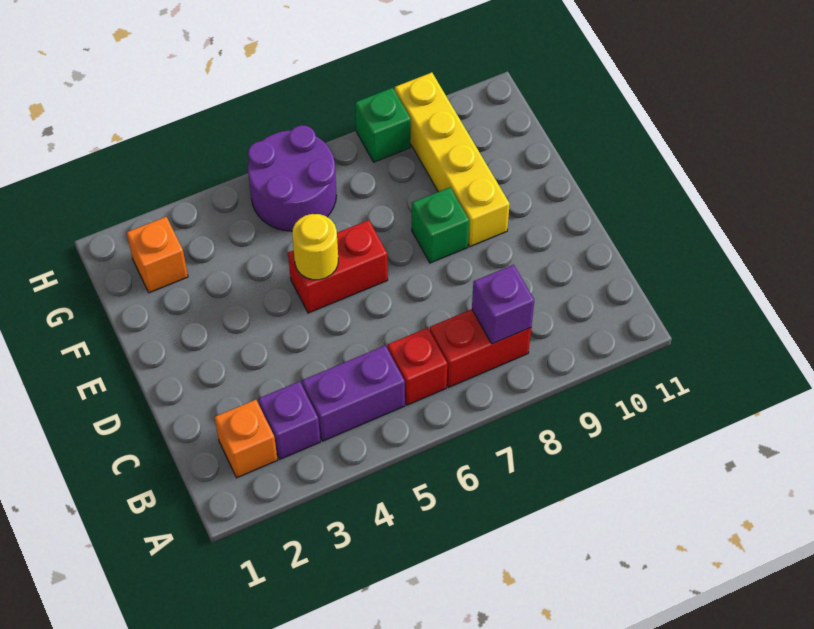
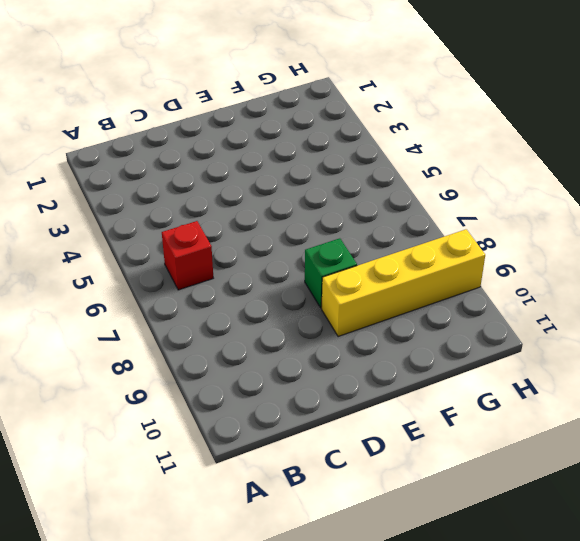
none -> orange brick B2 level 1
none -> purple brick B3 level 1
none -> purple brick B4:B5 level 1

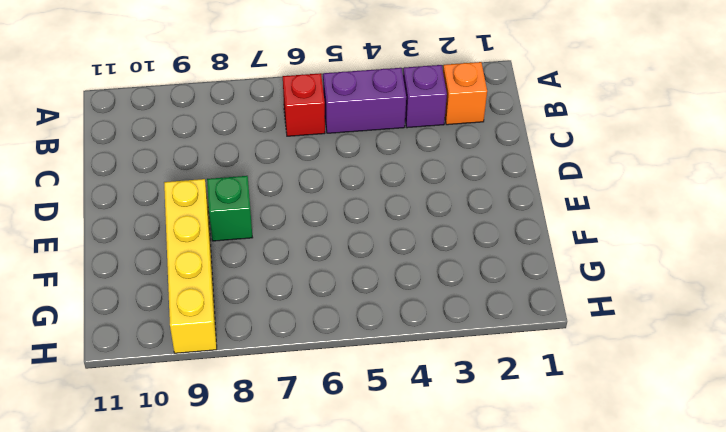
none -> red brick B7:B8 level 1
none -> red brick E5:E6 level 1
none -> orange brick G2 level 1

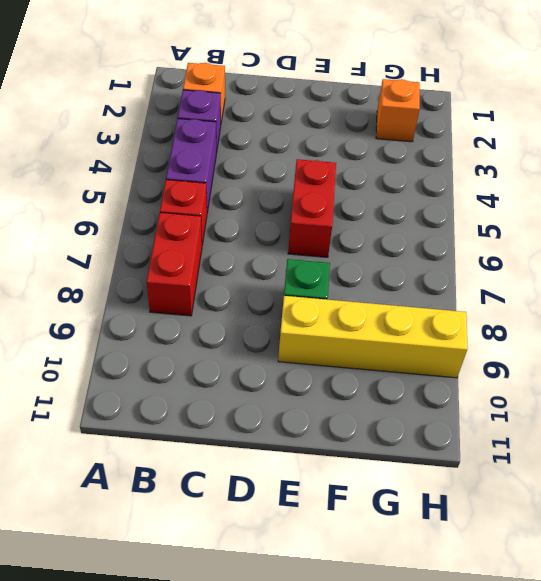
none -> purple round brick G5:H6 level 1
none -> green brick H8 level 1
none -> purple brick B8 level 2

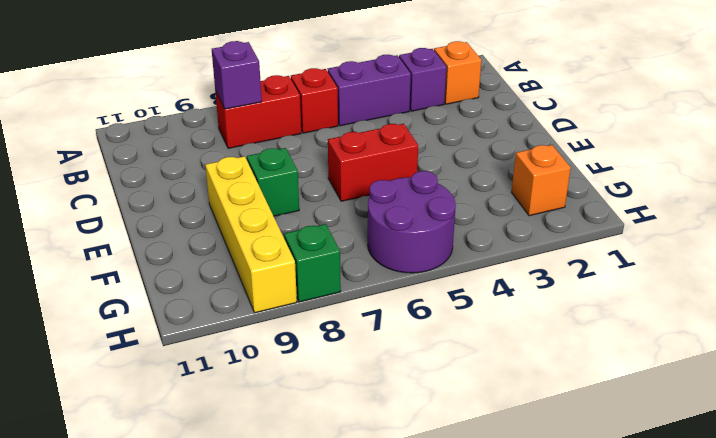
none -> yellow round brick E5 level 2

